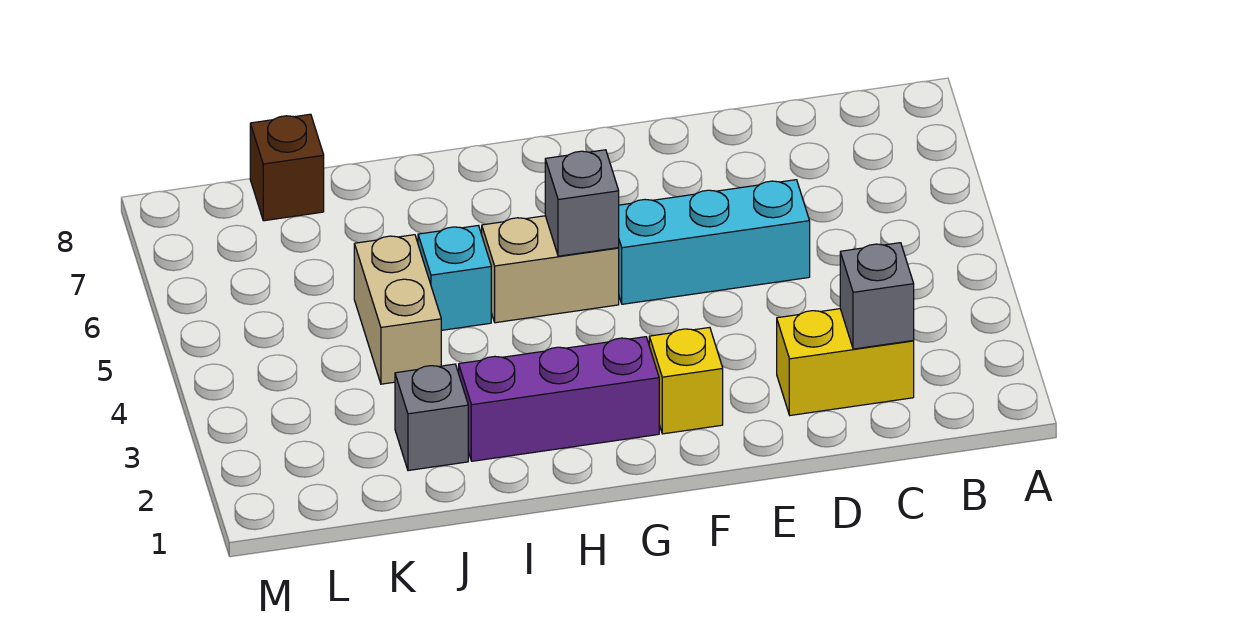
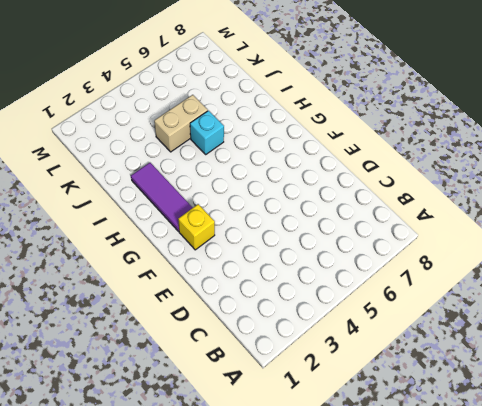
purple tile G2:I2 level 1 -> purple brick G2:I2 level 1
none -> yellow brick C2:D2 level 1
none -> cyan brick D5:F5 level 1

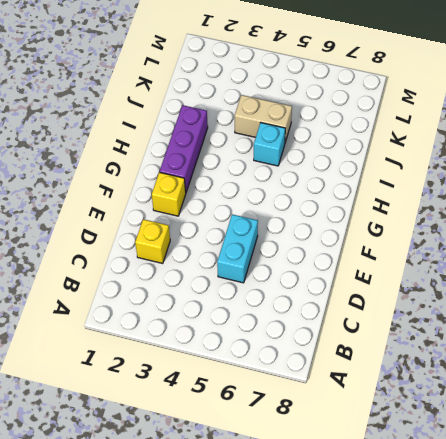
yellow brick D2 level 1 -> yellow brick C2:D2 level 1
cyan brick D5:E5 level 1 -> cyan brick D5:F5 level 1
none -> tan brick G5:H5 level 1
none -> grey brick J2 level 1

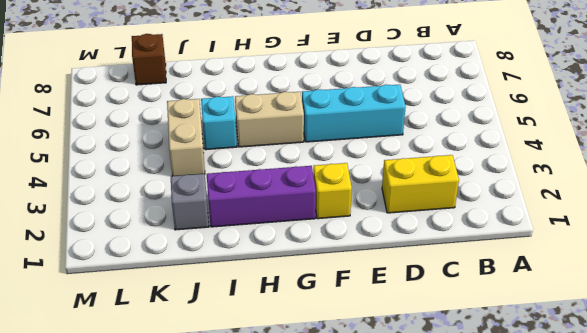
none -> grey brick C2 level 2
none -> grey brick G5 level 2

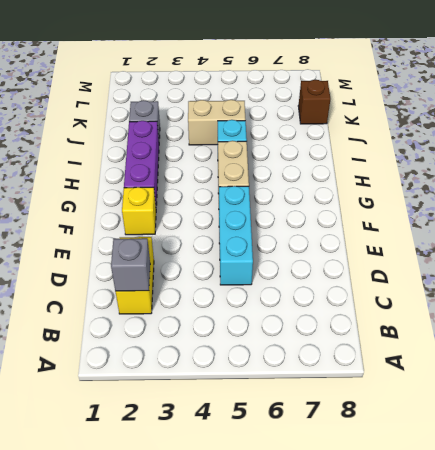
none -> grey brick G5 level 2

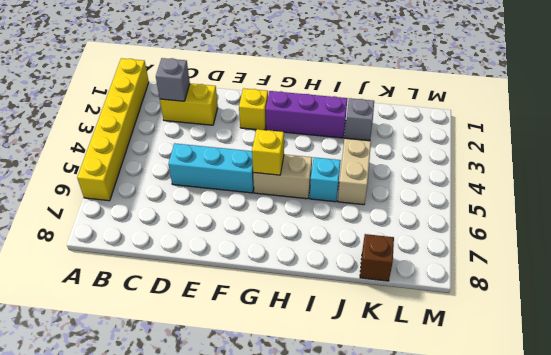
yellow brick A1:A6 level 1 -> none
yellow brick G5 level 2 -> grey brick G5 level 2

